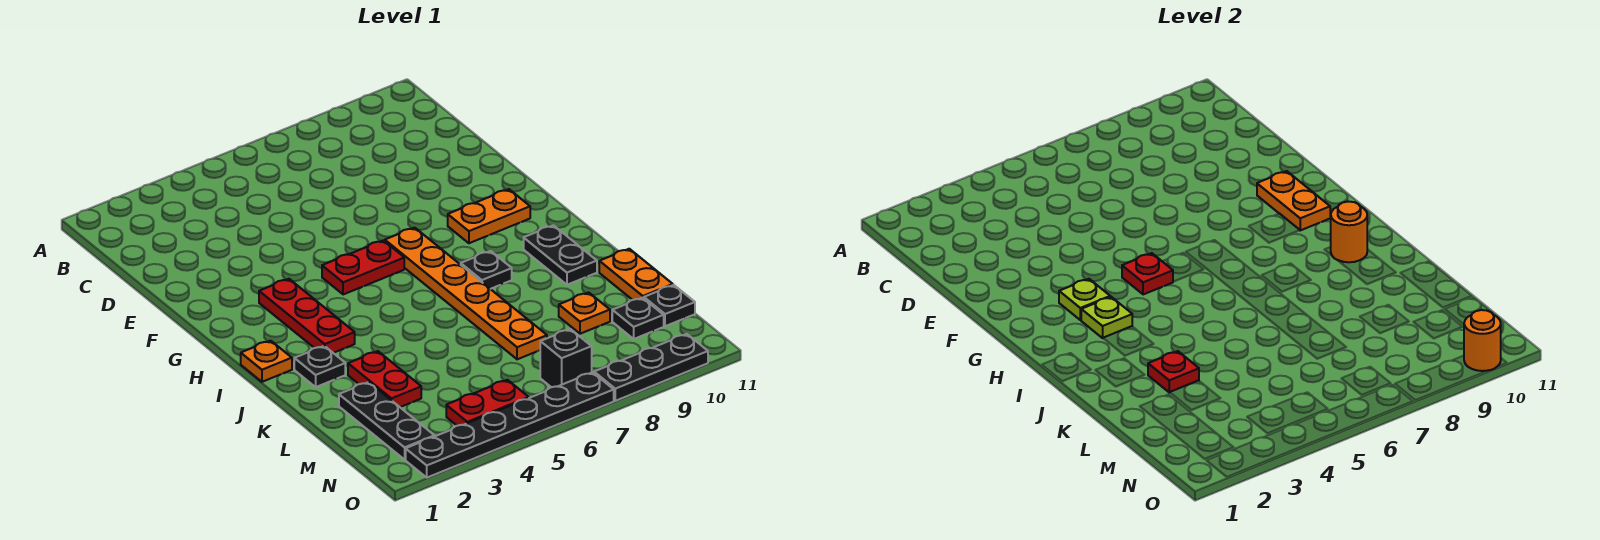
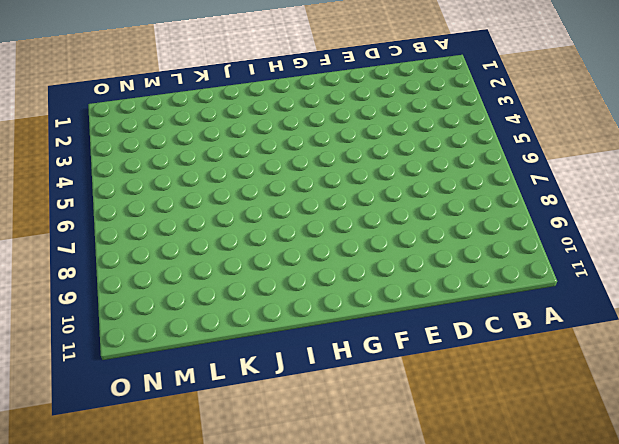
none -> red plate G3:I3 level 1
none -> red plate G5:G6 level 1
none -> orange plate G7:L7 level 1

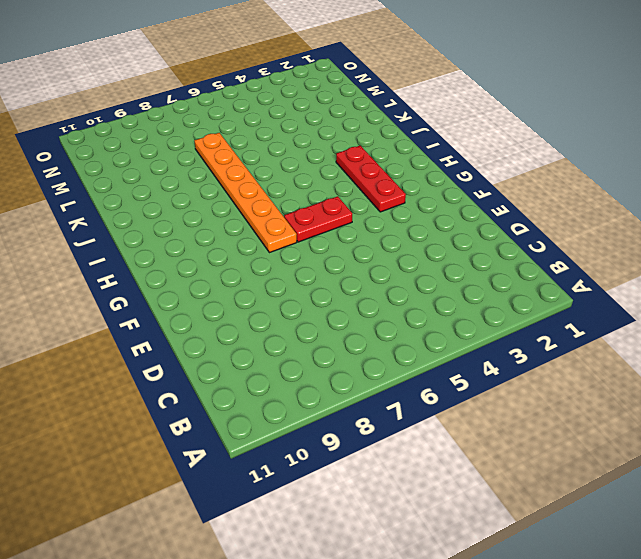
none -> orange plate G9:G10 level 1
none -> orange plate I1 level 1
none -> black plate I8 level 1

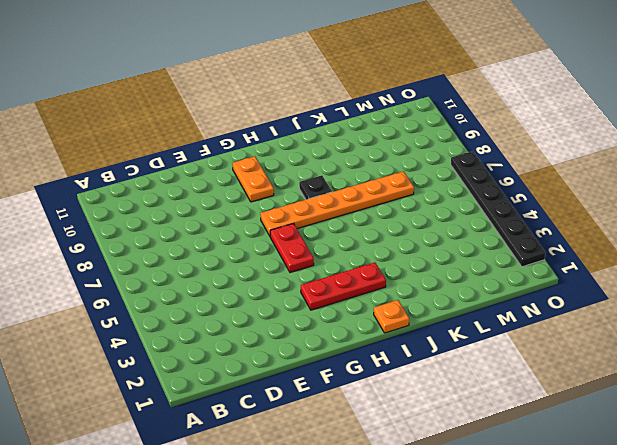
none -> black plate I10:J10 level 1
none -> black plate J2 level 1
none -> red plate K3:L3 level 1

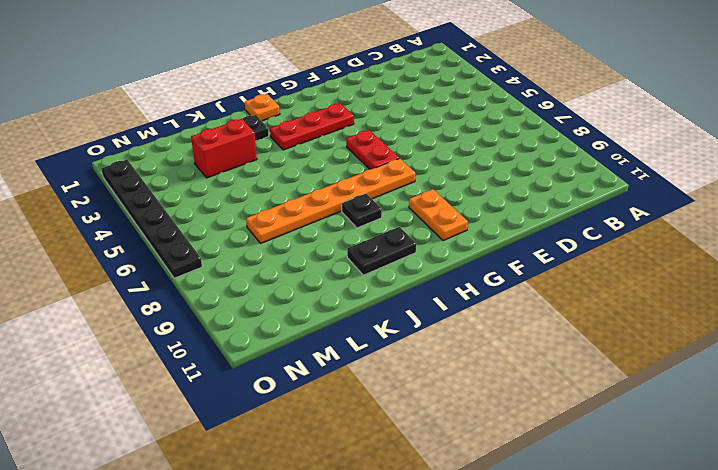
red brick K3:L3 level 1 -> red plate K3:L3 level 1
none -> orange plate K11:L11 level 1
none -> black plate L2:N2 level 1
none -> orange plate L9 level 1

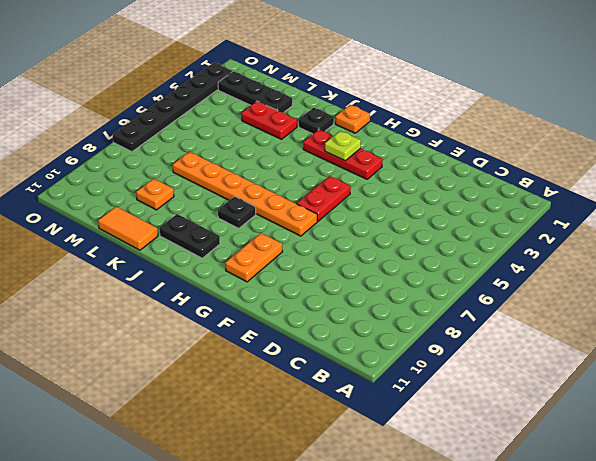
orange tile K11:L11 level 1 -> orange plate K11:L11 level 1
none -> black plate M10 level 1
none -> black plate M11 level 1
none -> red plate N4:N5 level 1

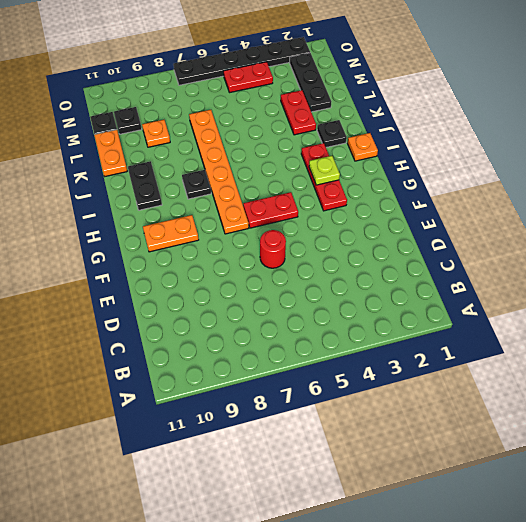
red round brick E6 level 1 -> none
none -> black brick N7 level 1
none -> black plate O8:O10 level 1
none -> orange plate F10:G10 level 2

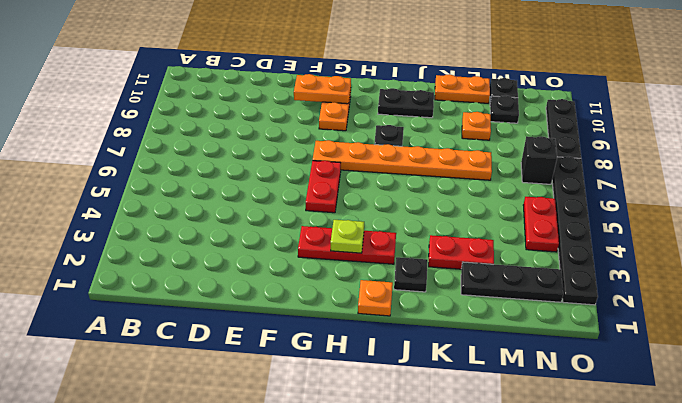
none -> lime plate G3 level 2
none -> red plate G5 level 2
none -> orange round brick I10 level 2

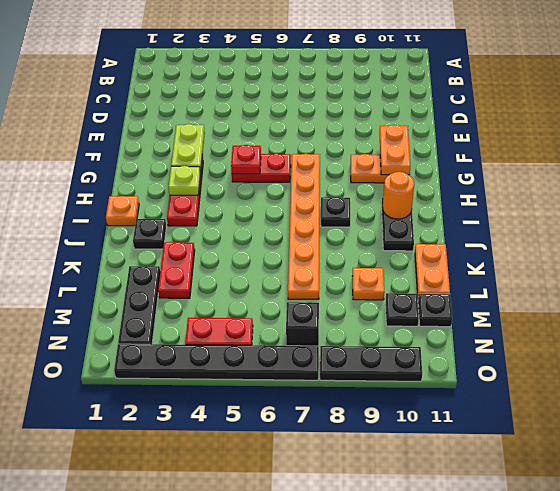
lime plate F3:G3 level 2 -> lime plate G3 level 2
none -> red plate K3 level 2
none -> orange round brick O10 level 2

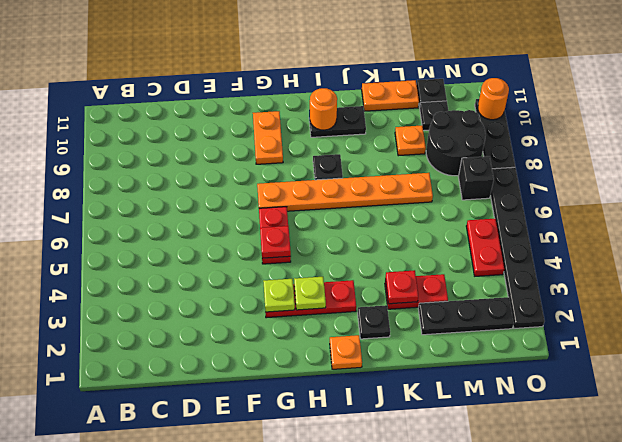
black round brick M8:N9 level 1 -> none
none -> orange plate F10:G10 level 2

